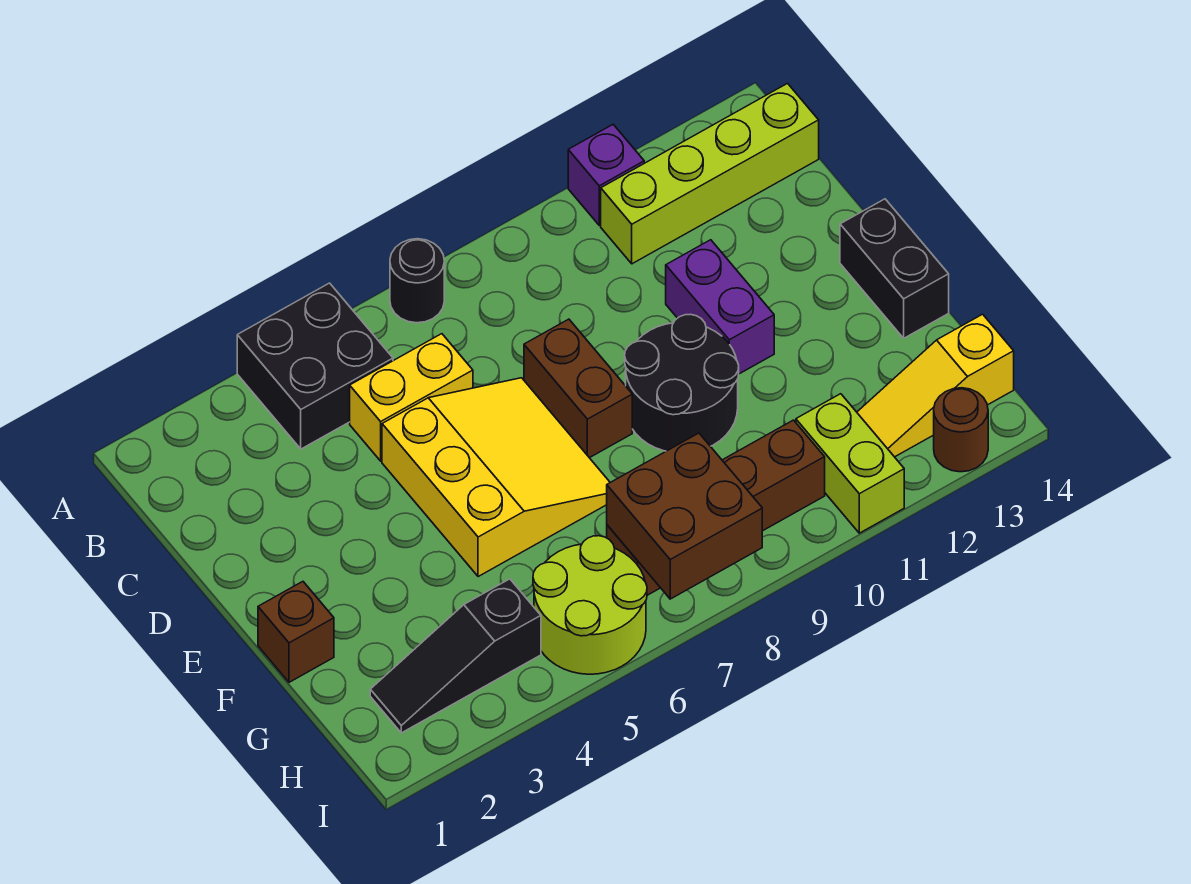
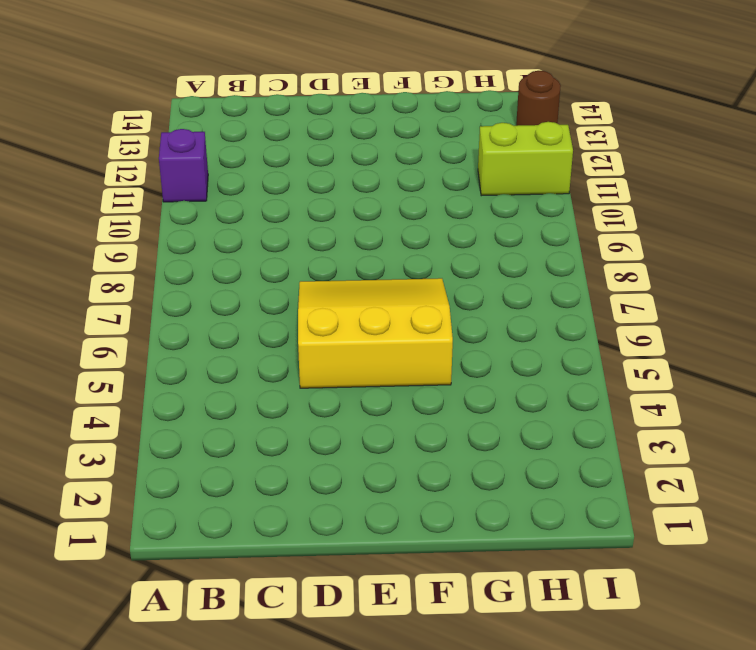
none -> black brick A4:B5 level 1
none -> black round brick A7 level 1
none -> lime brick B11:B14 level 1

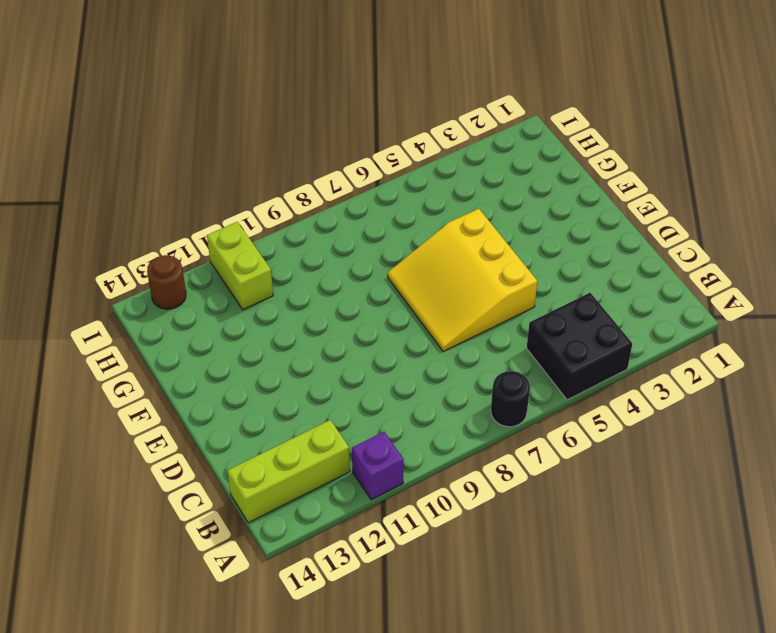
lime brick B12:B14 level 1 -> lime brick B11:B14 level 1
none -> yellow brick C5:C6 level 1
none -> brown brick D8:E8 level 1
none -> purple brick D11:E11 level 1

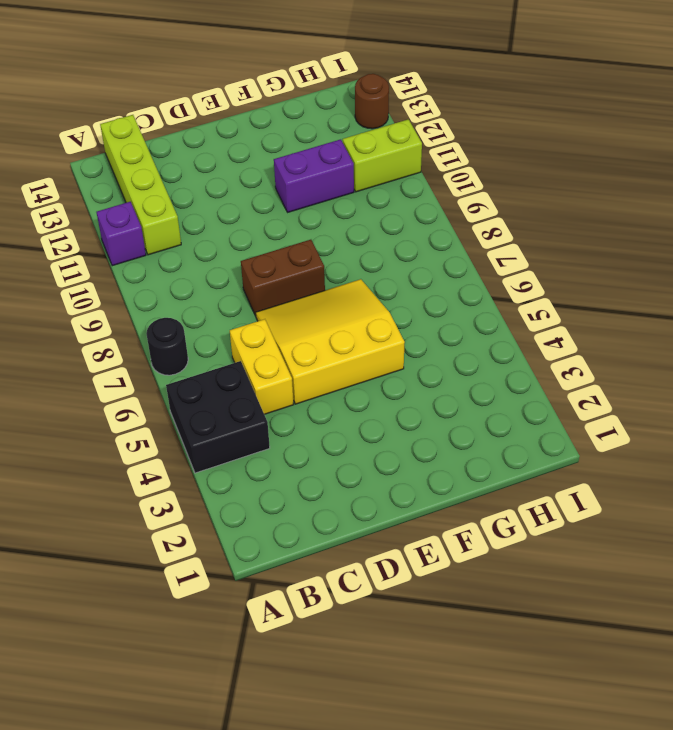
purple brick F11:G11 level 1 -> purple brick D11:E11 level 1
none -> black round brick E9:F10 level 1
none -> black brick E14:F14 level 1
none -> brown brick F1 level 1

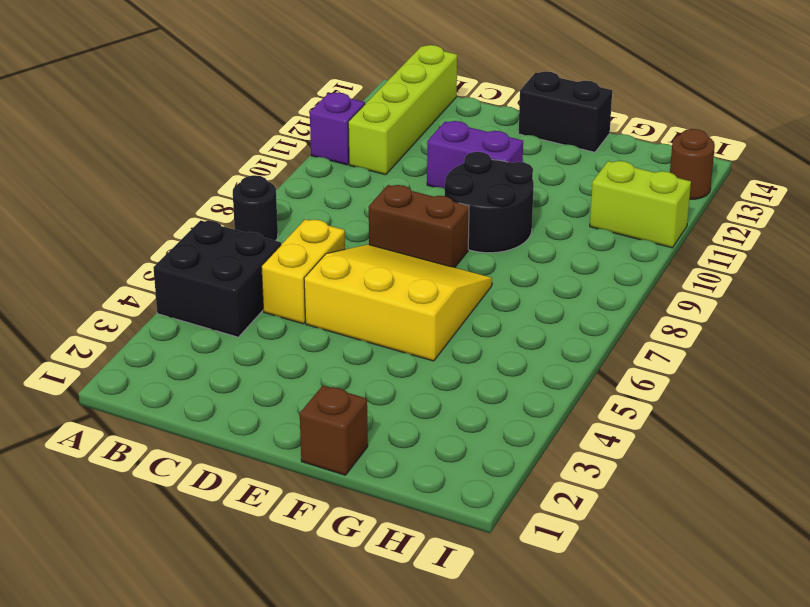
none -> black slope H2:H4 level 1 top 4
none -> lime round brick H5:I6 level 1
none -> brown brick H7:H10 level 1

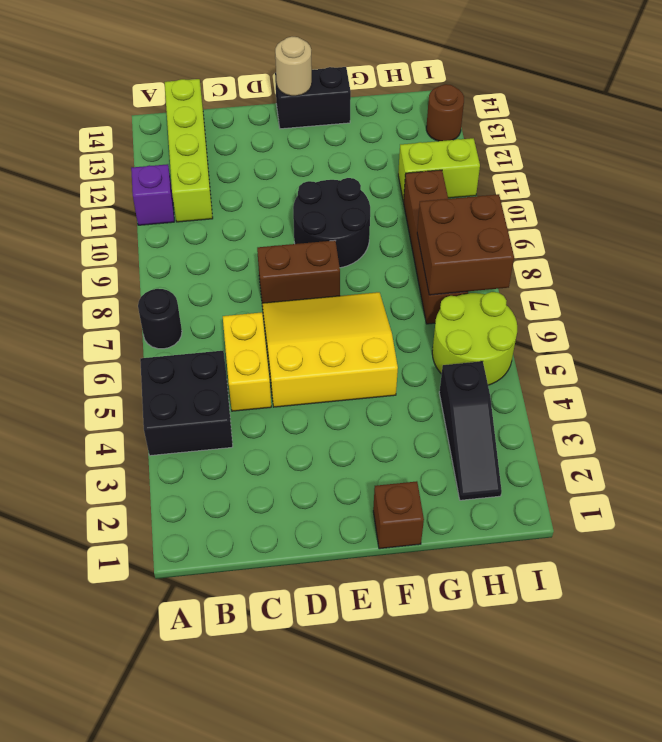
tan round brick E14 level 2 -> none
none -> purple brick D11:E11 level 1
none -> yellow slope H12:H14 level 1 top 14

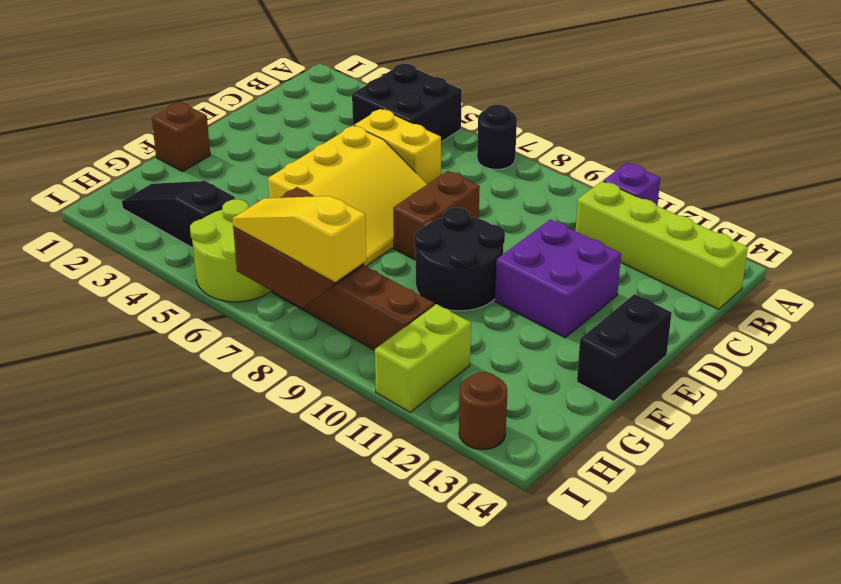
purple brick D11:E12 level 1 -> purple brick D11:E11 level 1
yellow slope I7:I9 level 3 top 9 -> yellow slope H12:H14 level 1 top 14

